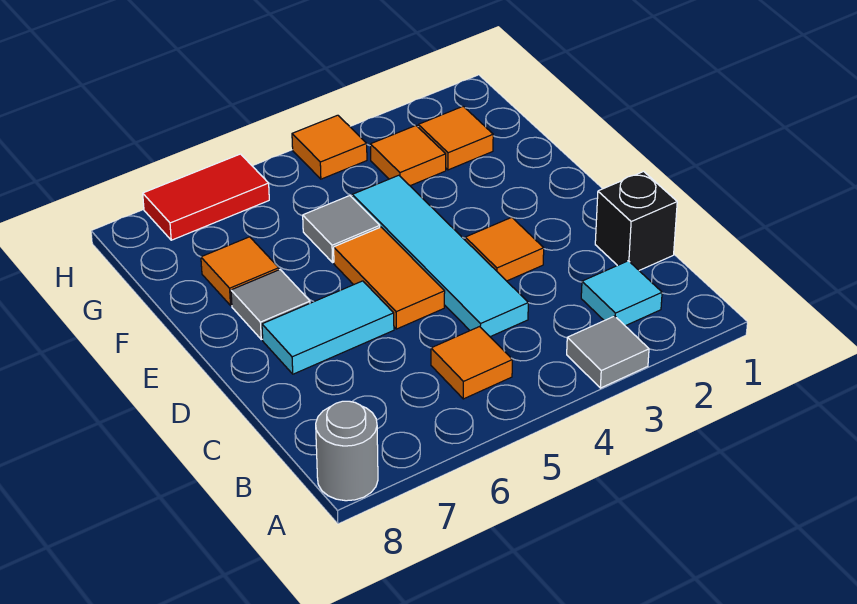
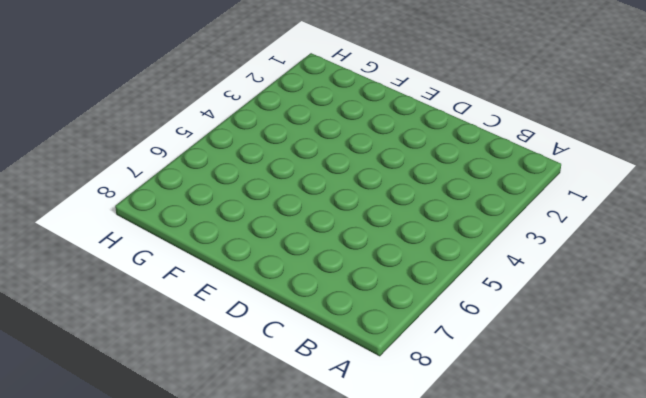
none -> grey tile A3 level 1
none -> grey round brick A8 level 1
none -> cyan tile B2 level 1

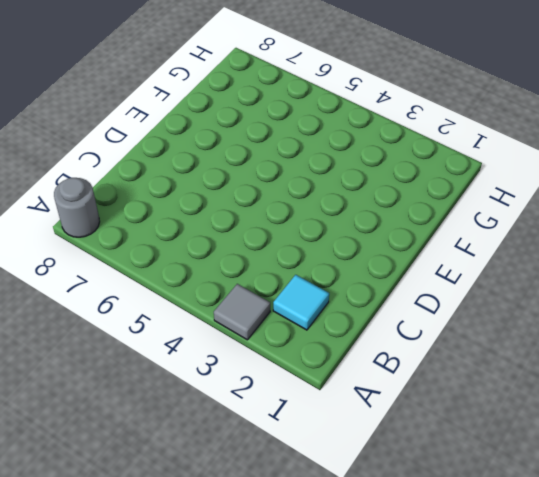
none -> orange tile B5 level 1
none -> black brick C1 level 1
none -> cyan tile C4:F4 level 1

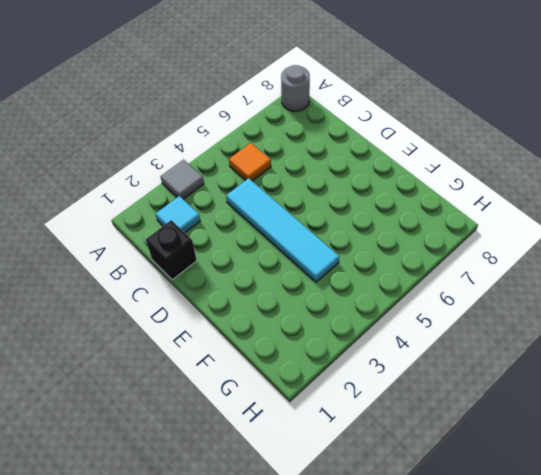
none -> orange tile D3 level 1
none -> orange tile D5:E5 level 1
none -> cyan tile D6:D7 level 1

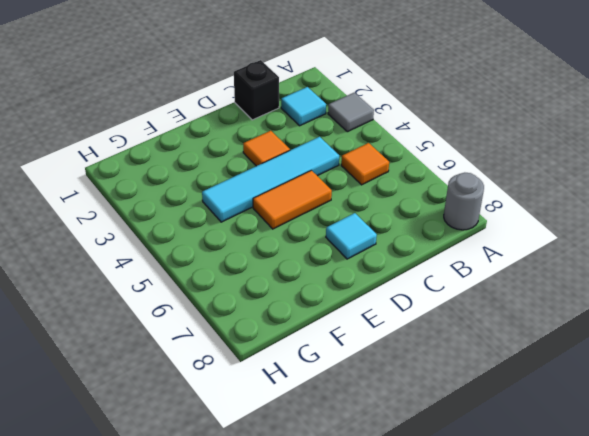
cyan tile D7 level 1 -> cyan tile D6:D7 level 1
none -> grey tile E7 level 1
none -> grey tile F5 level 1
none -> orange tile F7 level 1

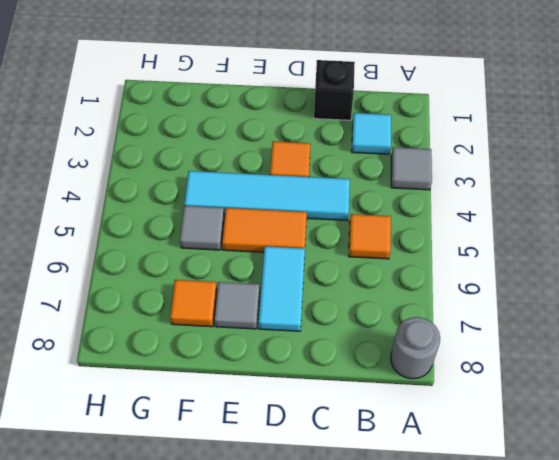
none -> orange tile G2 level 1
none -> orange tile G3 level 1
none -> orange tile H4 level 1

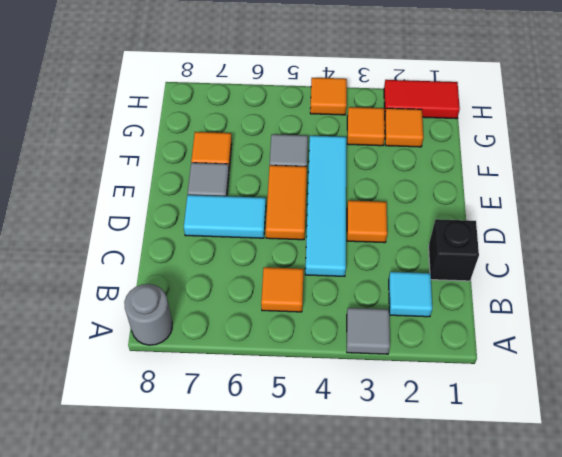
red tile H1:H2 level 1 -> red tile H6:H7 level 1

